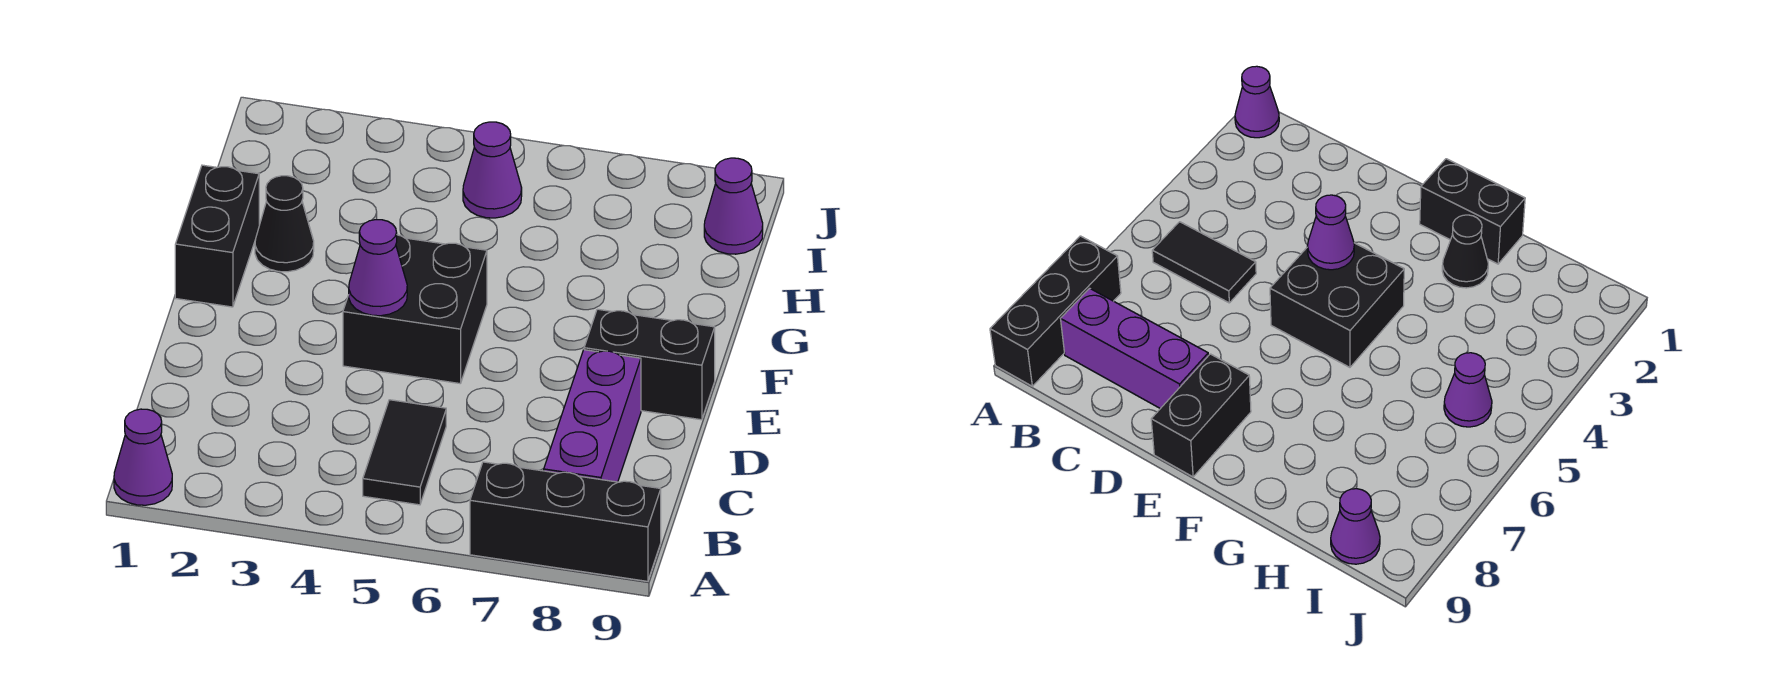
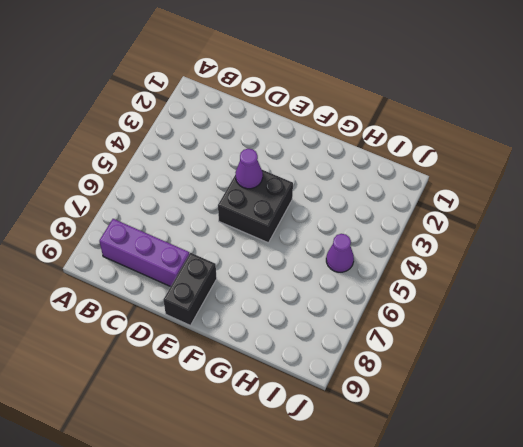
none -> purple cone A1 level 1
none -> black brick A7:A9 level 1

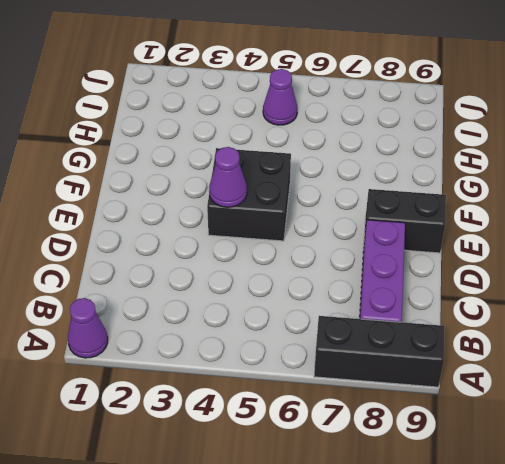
none -> black tile B5:C5 level 1
none -> black brick F1:G1 level 1

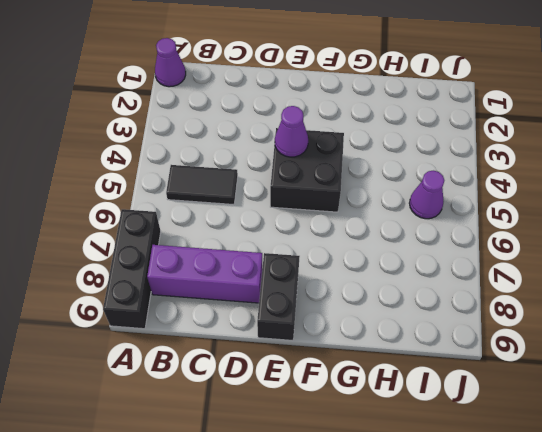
none -> black brick F1:G1 level 1
none -> black cone G2 level 1

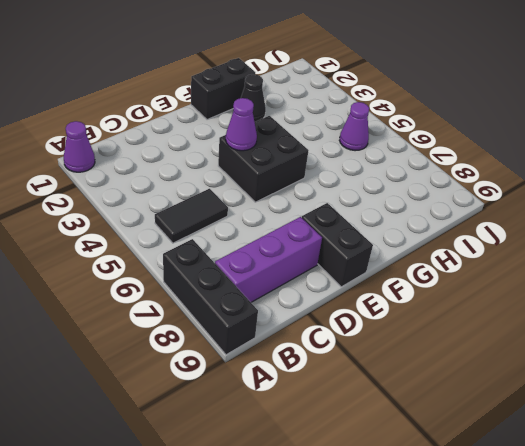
none -> purple cone I9 level 1

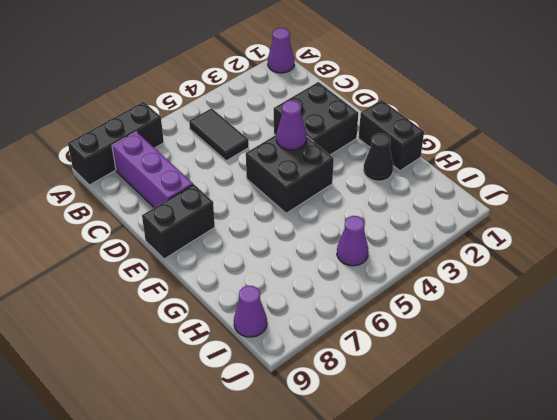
black brick D2:E3 level 1 -> none

